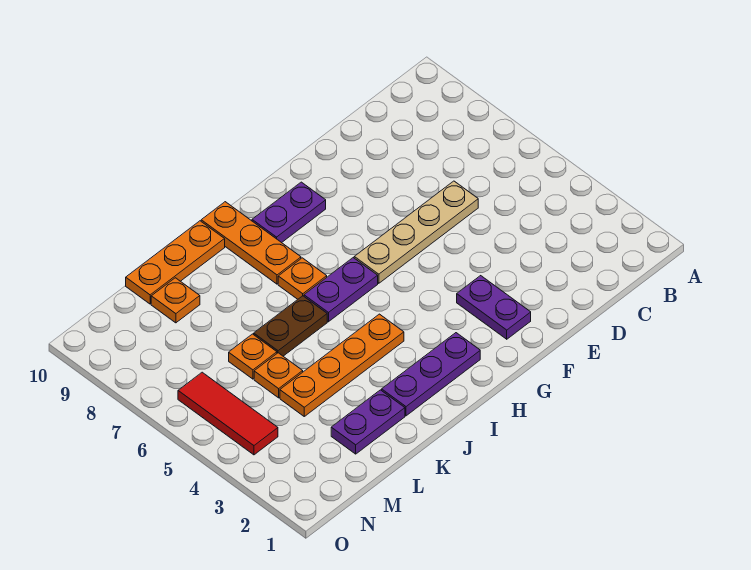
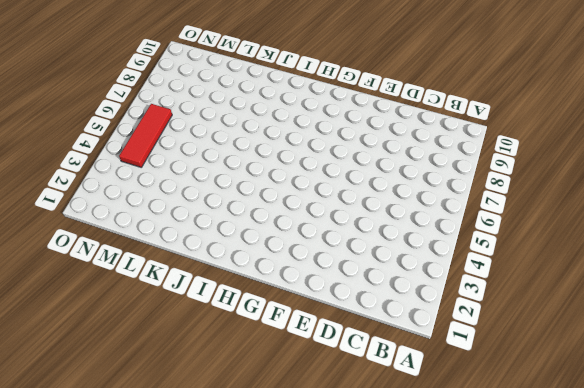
none -> tan plate D6:G6 level 1
none -> purple plate F2:F3 level 1
none -> purple plate G9:H9 level 1

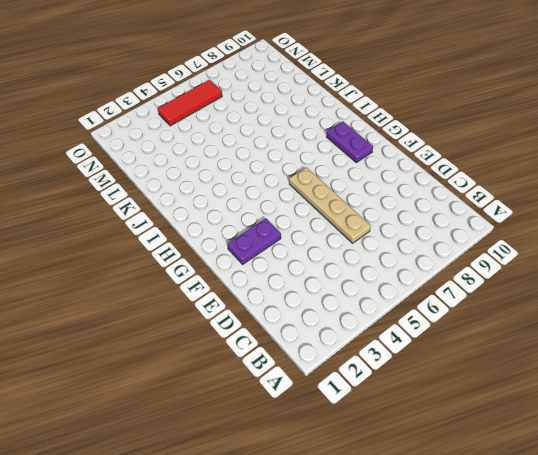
none -> purple plate H2:J2 level 1
none -> purple plate H6:I6 level 1
none -> orange plate I4:L4 level 1

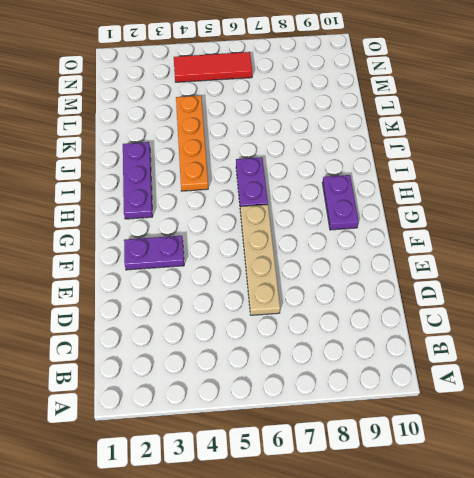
none -> orange plate I7 level 1
none -> orange plate I8:I10 level 1
none -> brown plate J6:K6 level 1

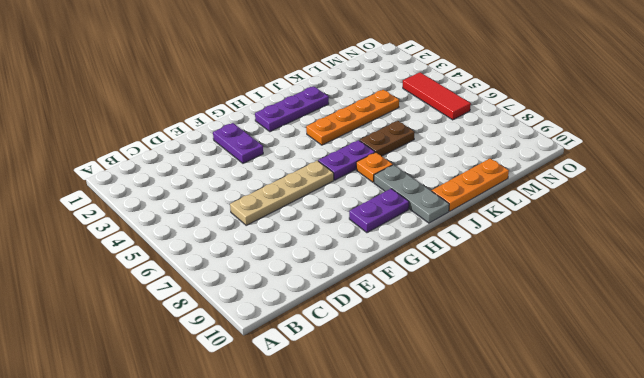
grey plate I8:I10 level 1 -> orange plate I8:I10 level 1
none -> purple plate K2:L2 level 1
none -> orange plate L5 level 1
none -> orange plate L6 level 1

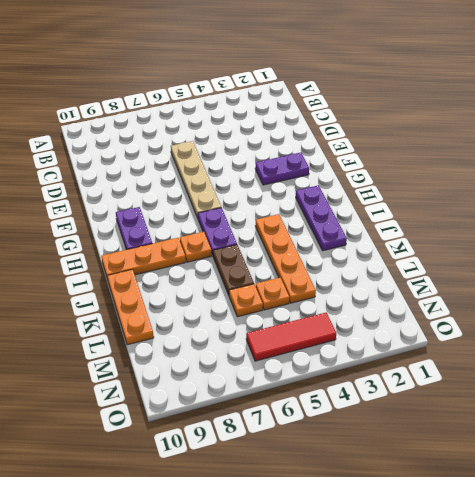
none -> purple plate K2:L2 level 1
none -> orange plate L9 level 1

